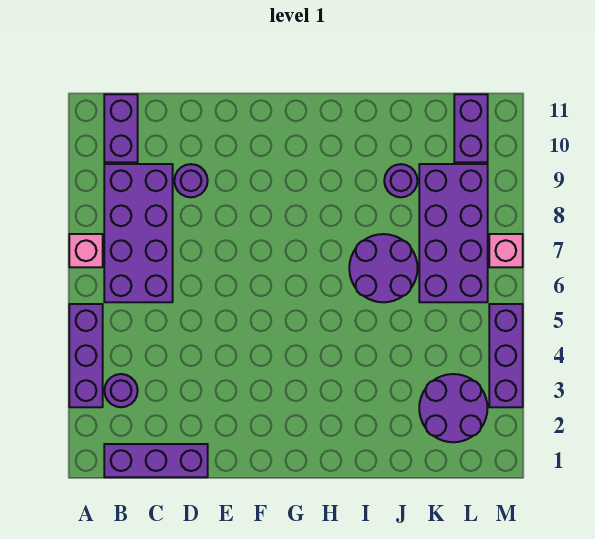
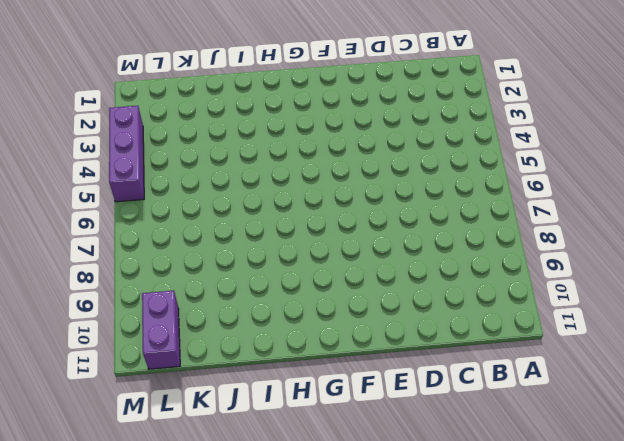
none -> purple brick A3:A5 level 1
none -> pink brick A7 level 1
none -> purple brick B1:D1 level 1

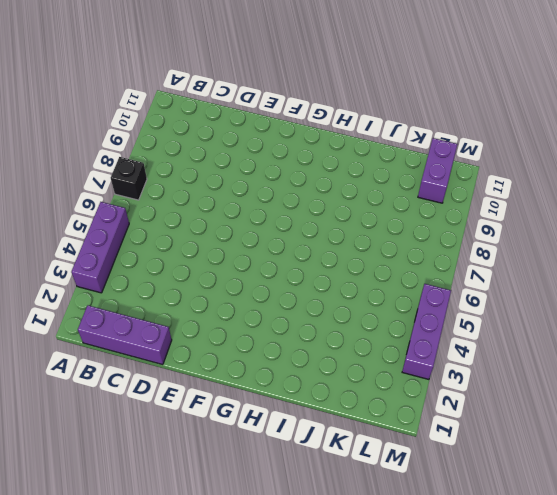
black brick A7 level 1 -> pink brick A7 level 1
none -> purple round brick B3 level 1
none -> purple brick B6:C9 level 1
none -> purple brick B10:B11 level 1

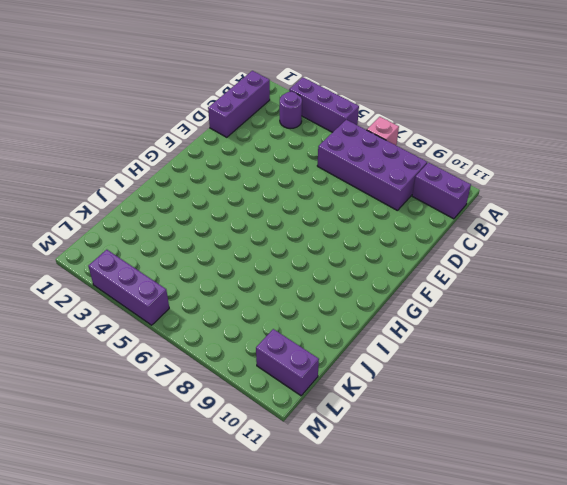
none -> purple round brick D9 level 1
none -> purple round brick I6:J7 level 1
none -> purple round brick J9 level 1

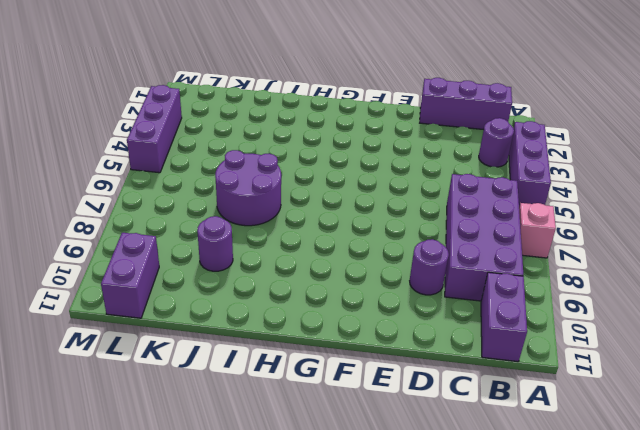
none -> purple round brick K2:L3 level 1
none -> purple brick K6:L9 level 1
none -> pink brick M7 level 1

